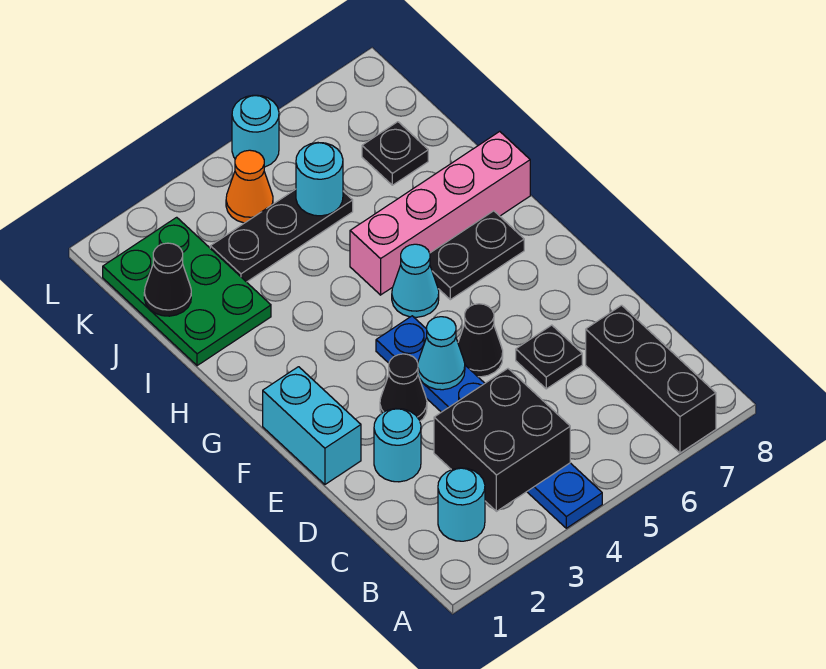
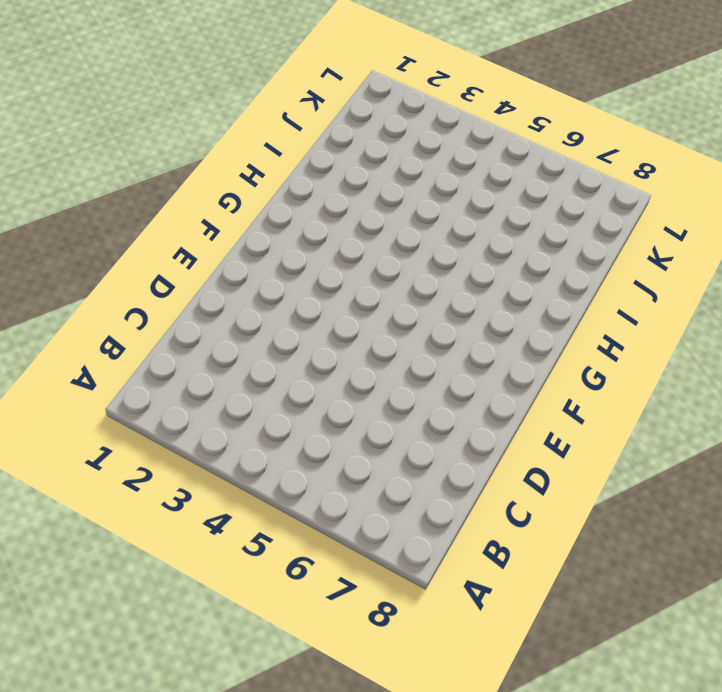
none -> blue plate A4:F4 level 1
none -> black brick A7:C7 level 1
none -> cyan round brick B2 level 1

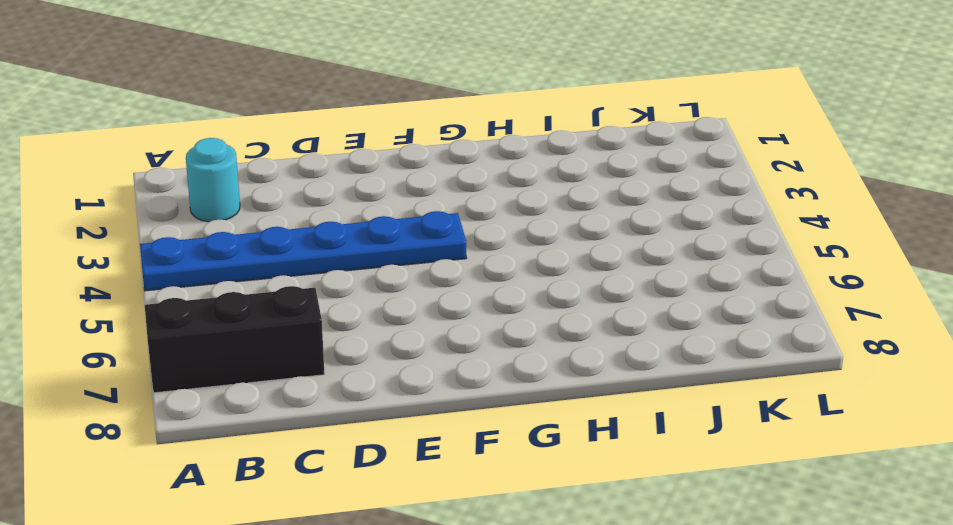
none -> cyan round brick D2 level 1
none -> black plate D6 level 1
none -> cyan brick E1:F1 level 1

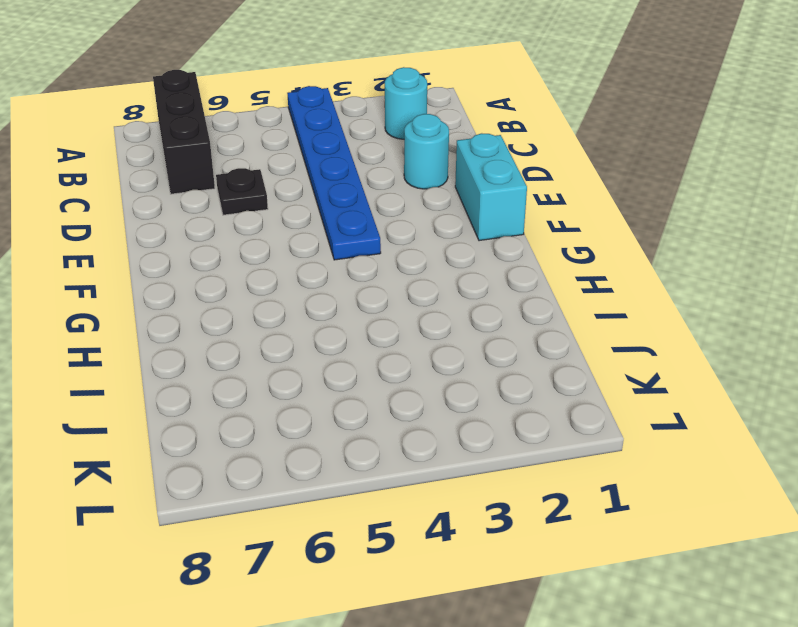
none -> black cone E3 level 1
none -> black cone E5 level 1
none -> cyan cone G5 level 1

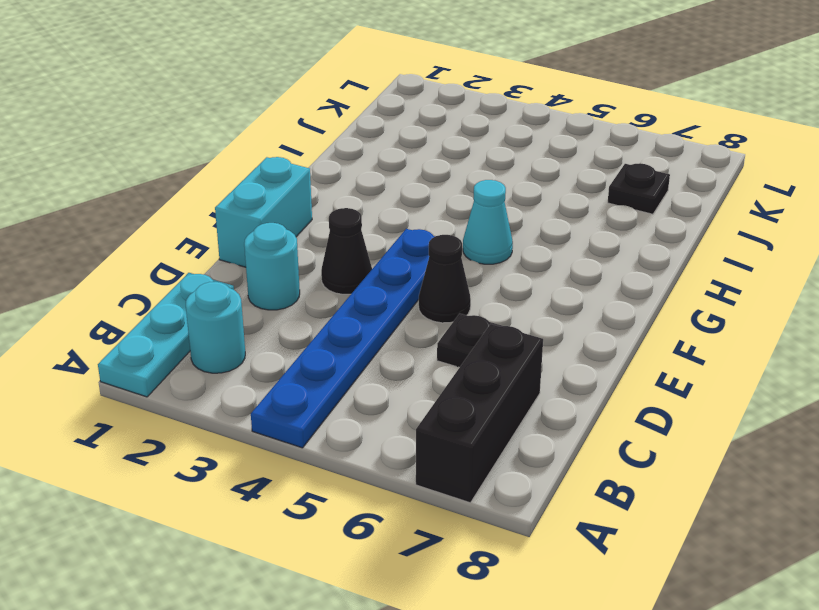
cyan plate A1:C1 level 1 -> none
none -> black plate G6:G7 level 1
none -> pink brick H5:H8 level 1
none -> green plate I1:K2 level 1

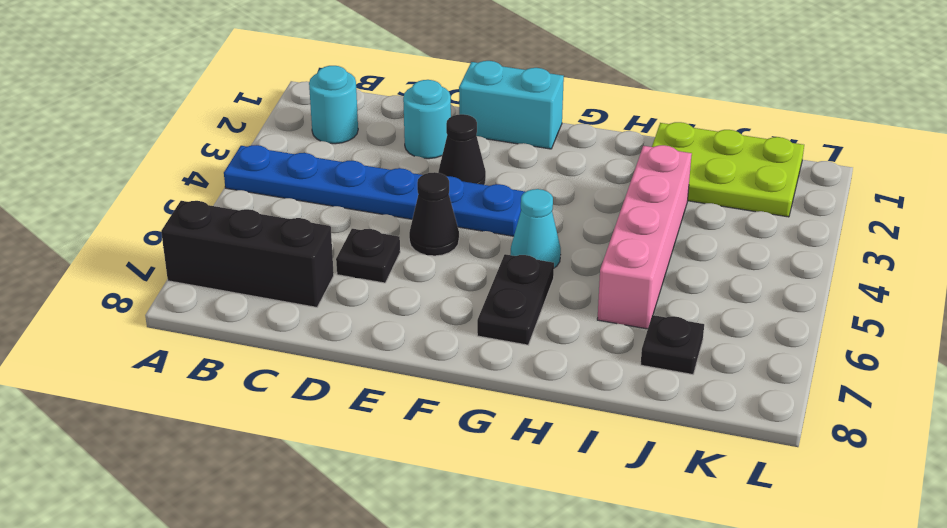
lime plate I1:K2 level 1 -> green plate I1:K2 level 1
pink brick I3:I6 level 1 -> pink brick H5:H8 level 1
none -> black plate J3:J5 level 1
none -> orange cone K4 level 1
none -> cyan round brick L5 level 1

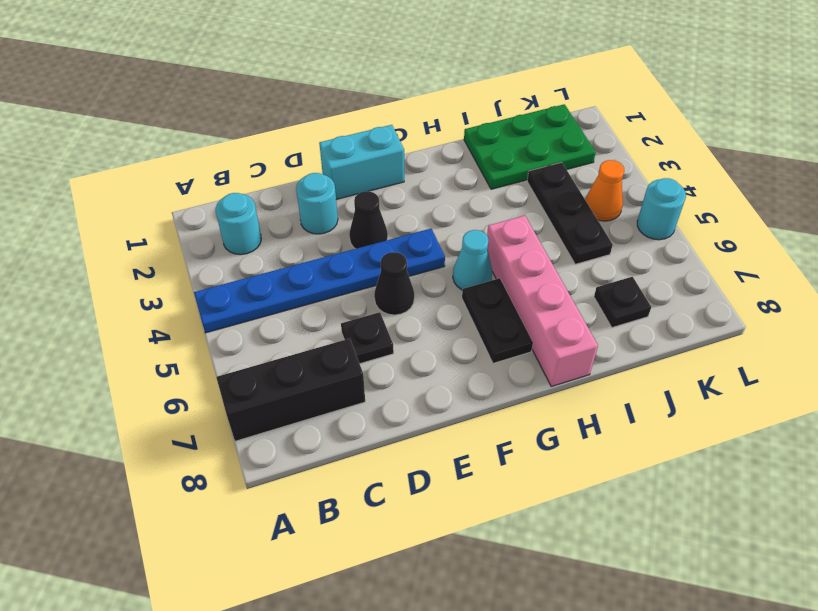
none -> black brick B3:C4 level 2
none -> cyan cone E4 level 2
none -> black cone J1 level 2

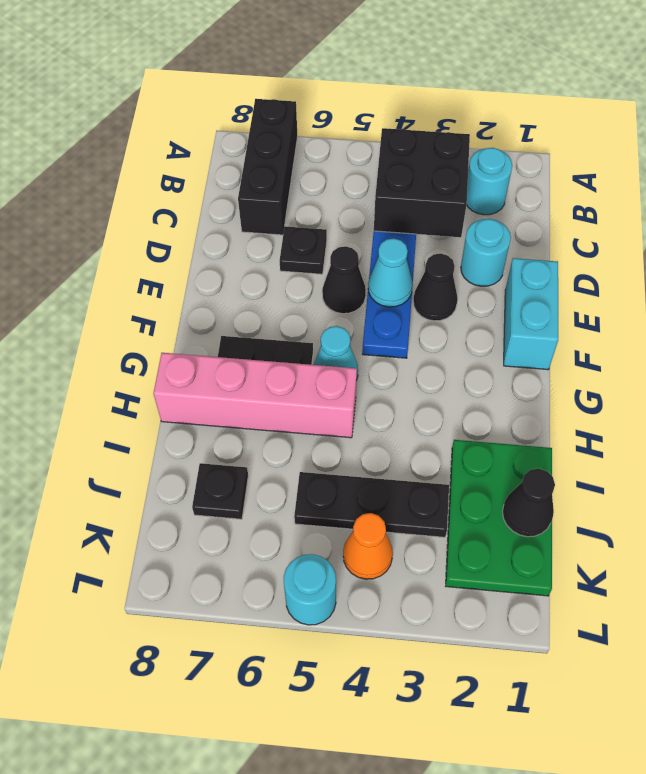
none -> cyan round brick J5 level 2

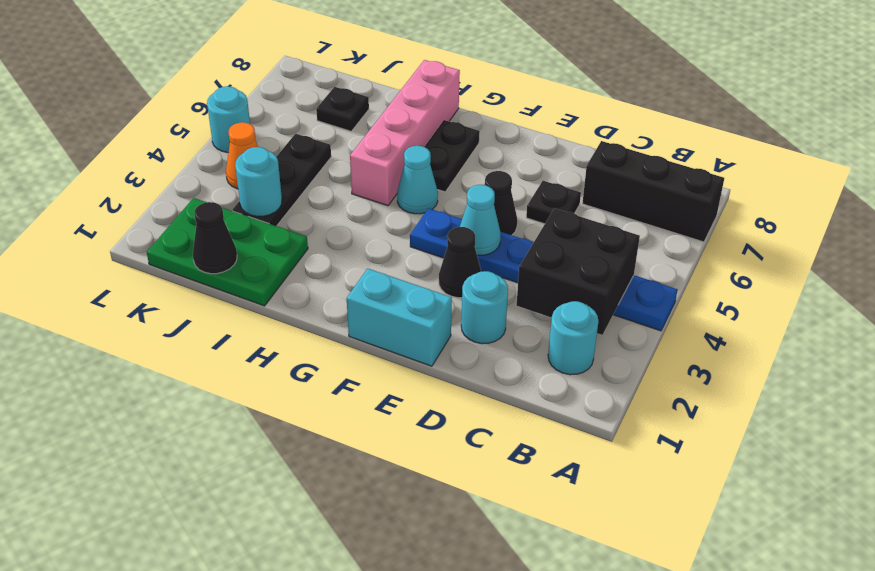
cyan round brick J3 level 2 -> cyan round brick J5 level 2

